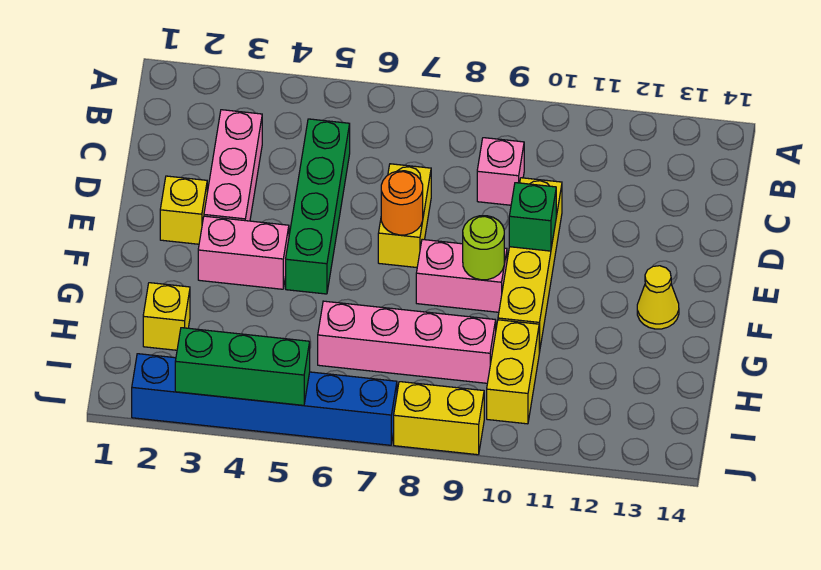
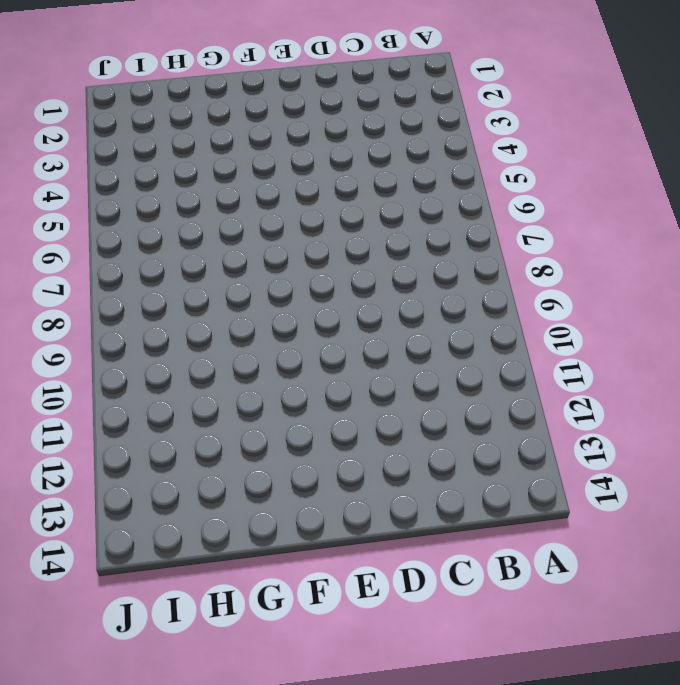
none -> pink brick C3:E3 level 1
none -> green brick C5:F5 level 1
none -> pink brick C9 level 1

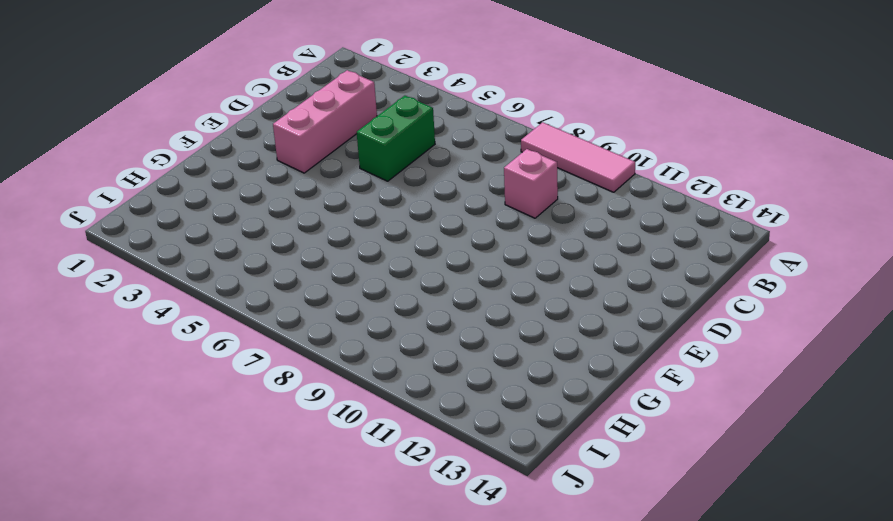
pink tile A8:A10 level 1 -> none
green brick C5:D5 level 1 -> green brick C5:F5 level 1
none -> yellow brick D7:E7 level 1
none -> yellow brick D10:G10 level 1
none -> yellow brick E2 level 1

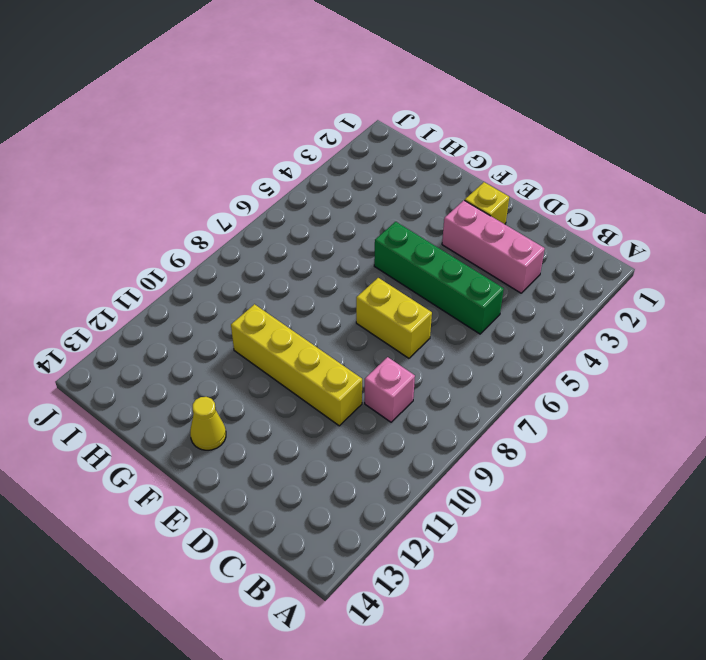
none -> pink brick F3:F4 level 1
none -> pink brick F8:F9 level 1
none -> yellow brick H2 level 1

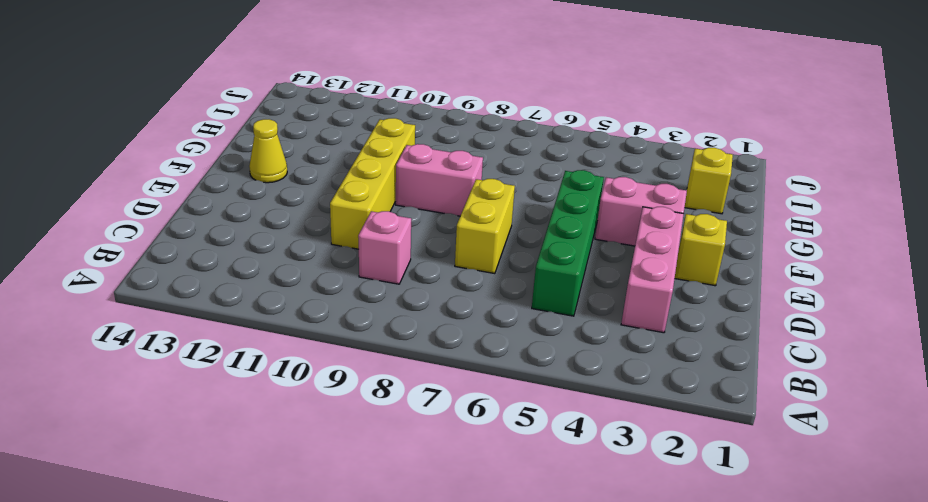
none -> pink brick H6:H9 level 1
none -> yellow brick H10:I10 level 1
none -> blue brick J2:J7 level 1

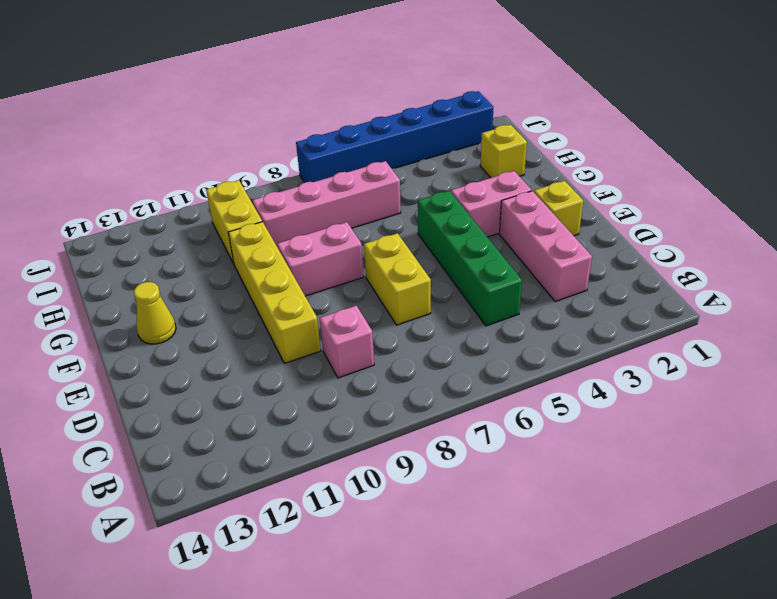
none -> yellow brick J8:J9 level 1
none -> orange round brick E7 level 2
none -> green brick E10 level 2

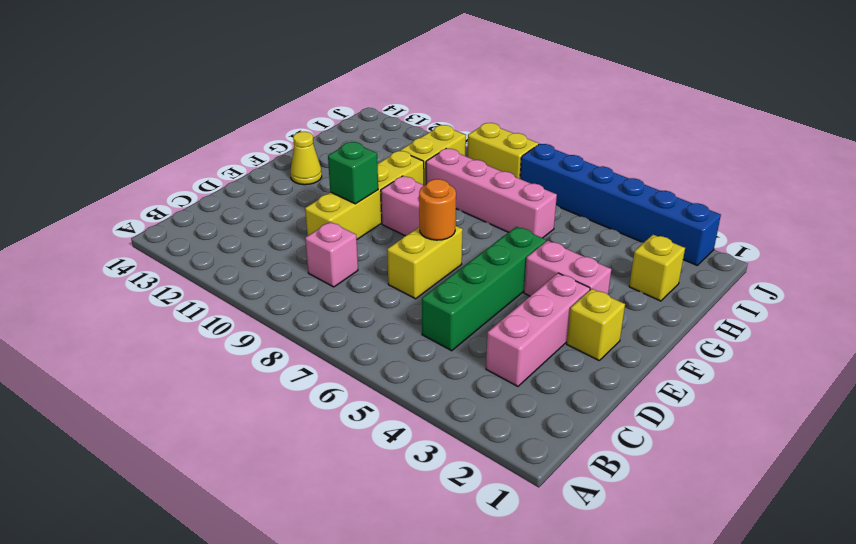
none -> lime round brick F9 level 2
none -> green brick J3:J5 level 2

